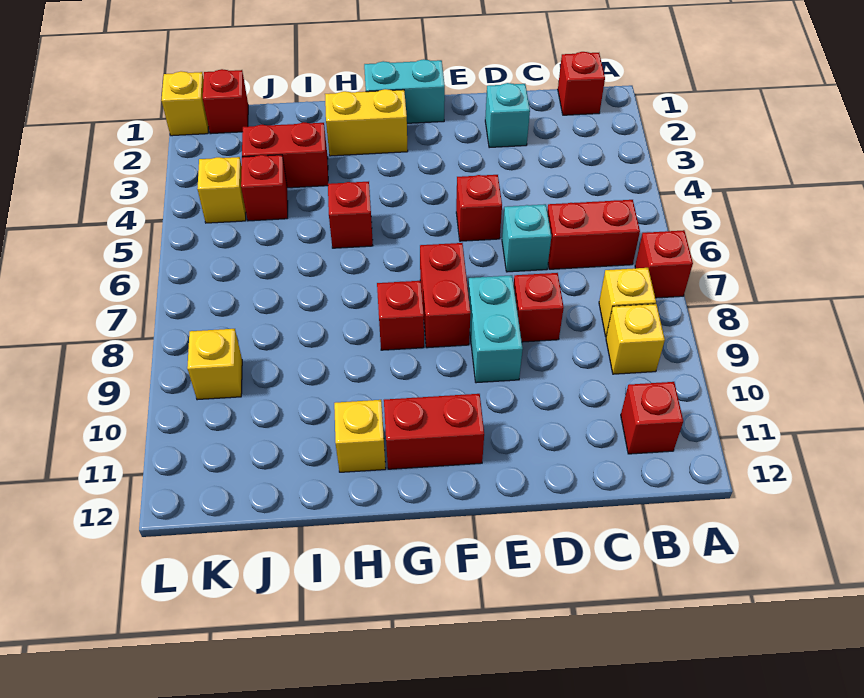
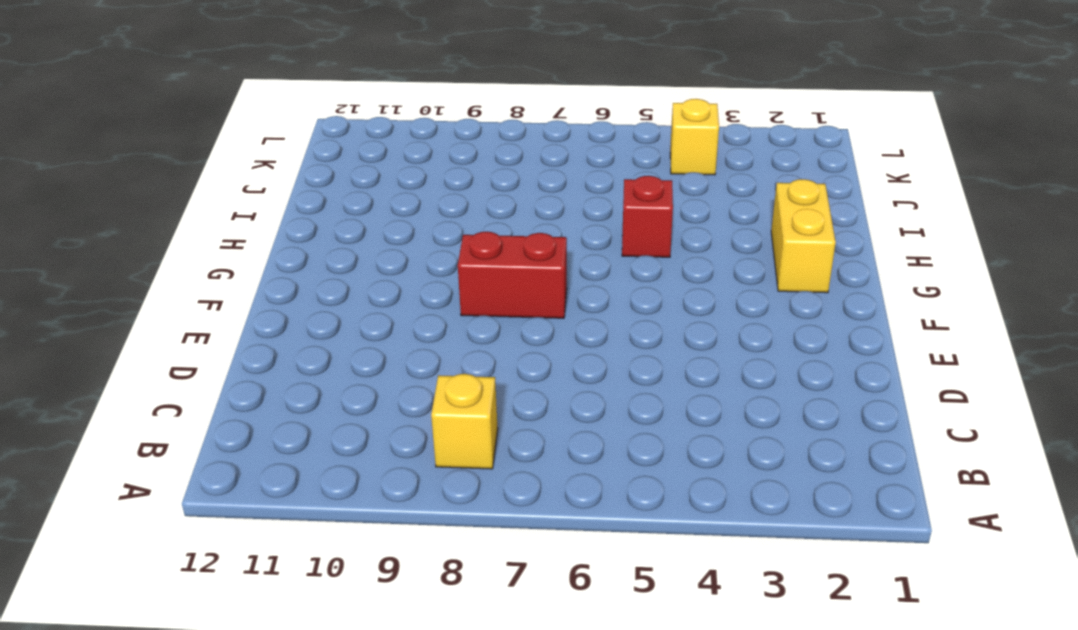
none -> red brick A7 level 1
none -> red brick B1 level 1
none -> red brick B6:C6 level 1

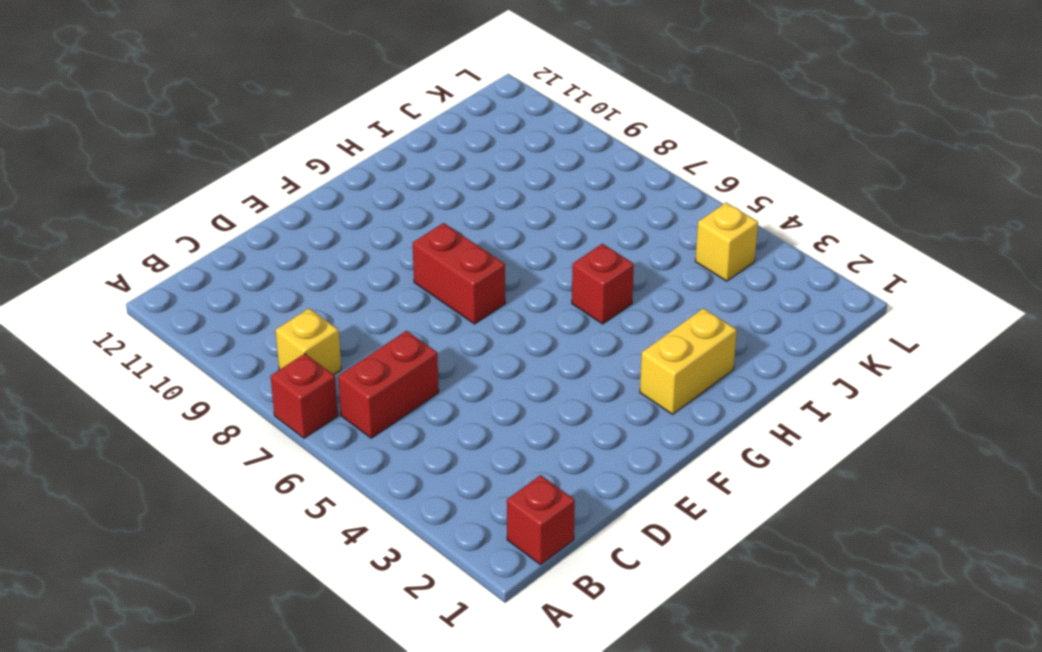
none -> yellow brick B9 level 1
none -> red brick B11 level 1
none -> cyan brick D2 level 1

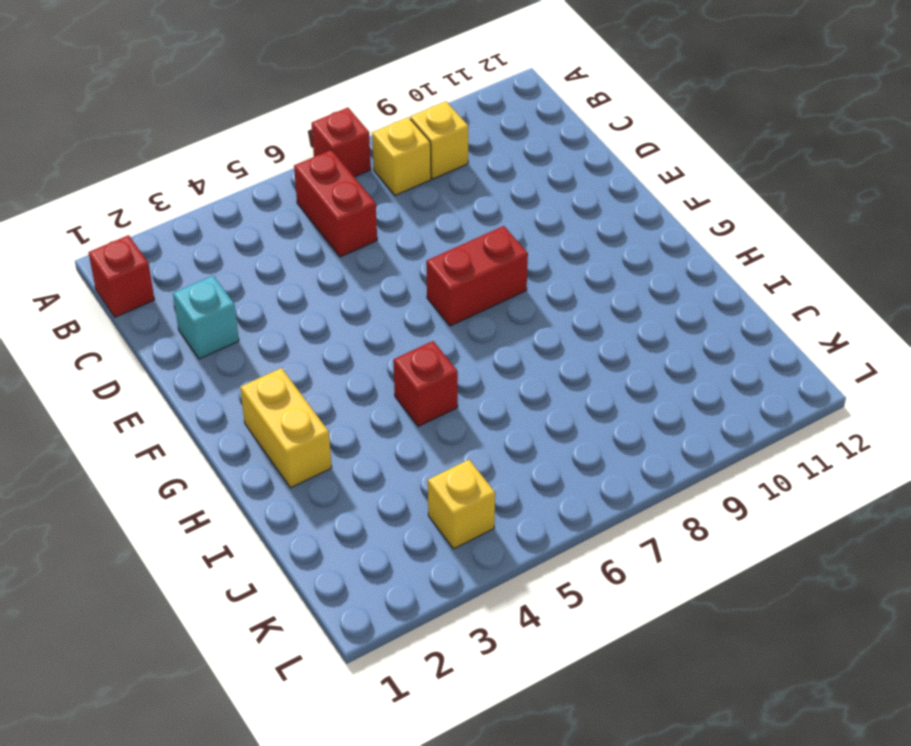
none -> red brick B11 level 1
none -> cyan brick D6 level 1
none -> red brick D8 level 1

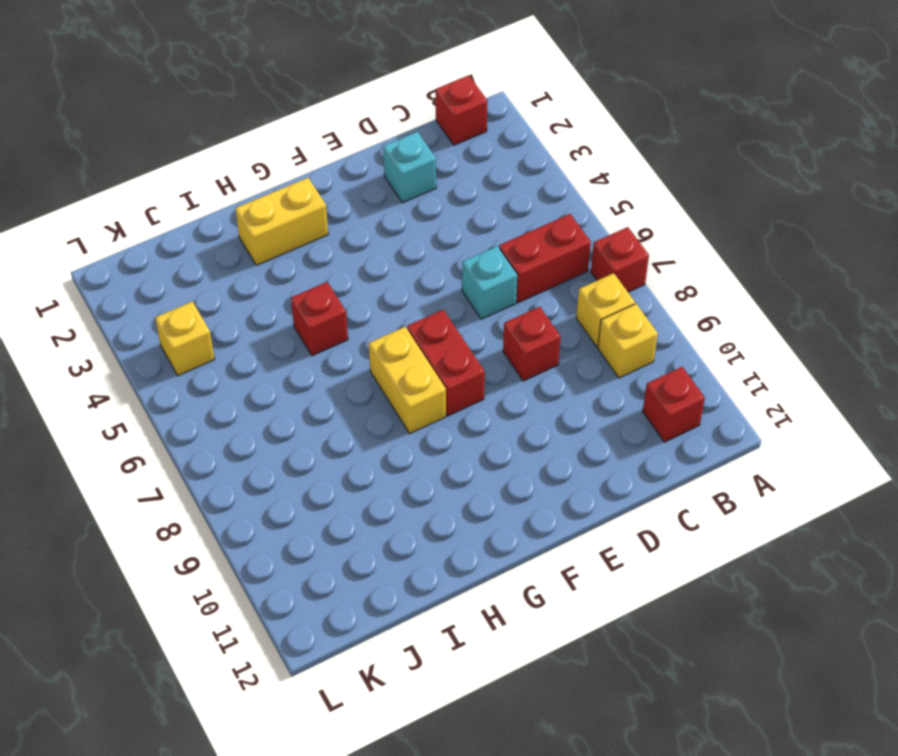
yellow brick G7:G8 level 1 -> red brick G8 level 1
none -> red brick E5 level 1
none -> cyan brick E8:E9 level 1
none -> cyan brick F1:G1 level 1

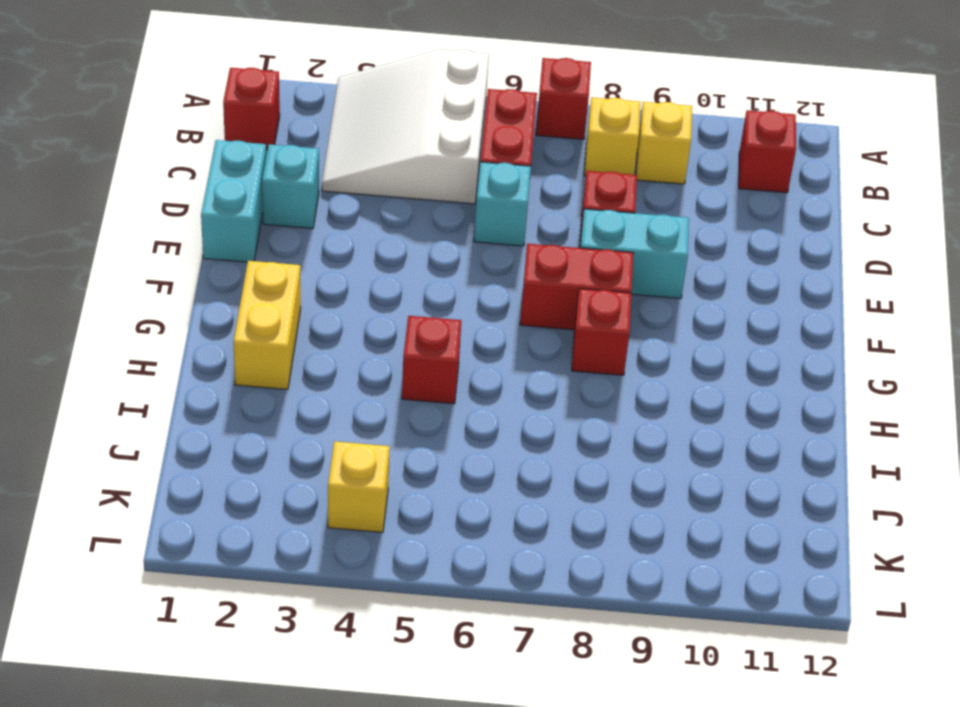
white slope A3:C5 level 1 top 5 -> none
cyan brick D1:E1 level 1 -> cyan brick F1:G1 level 1
none -> red brick E5 level 1
none -> red brick F11:G11 level 1
none -> yellow brick H11 level 1

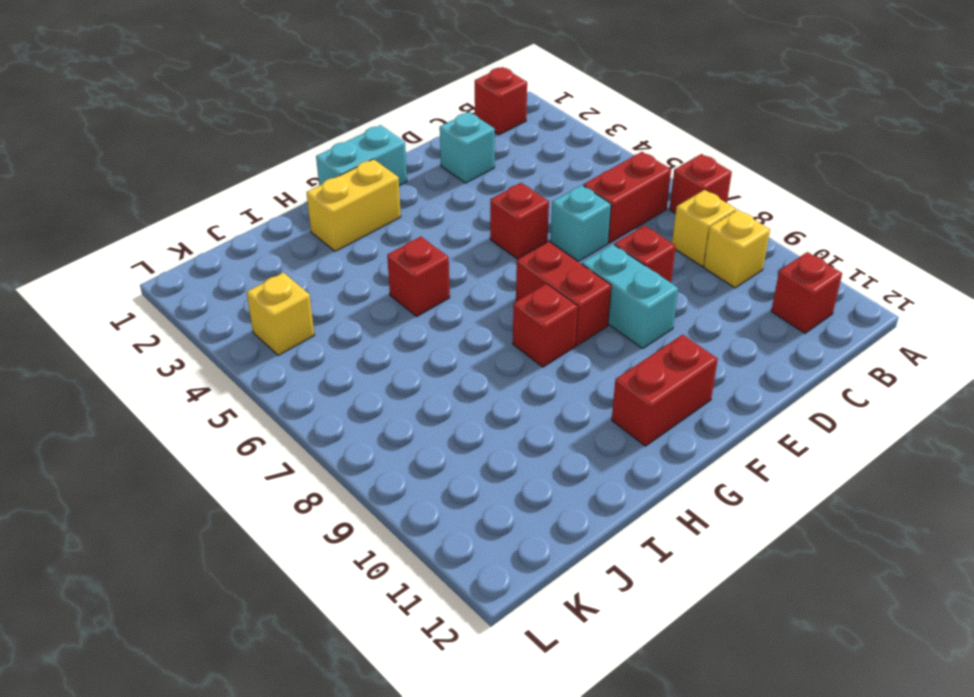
none -> yellow brick H11 level 1
none -> red brick I3:J3 level 1
none -> red brick J4 level 1

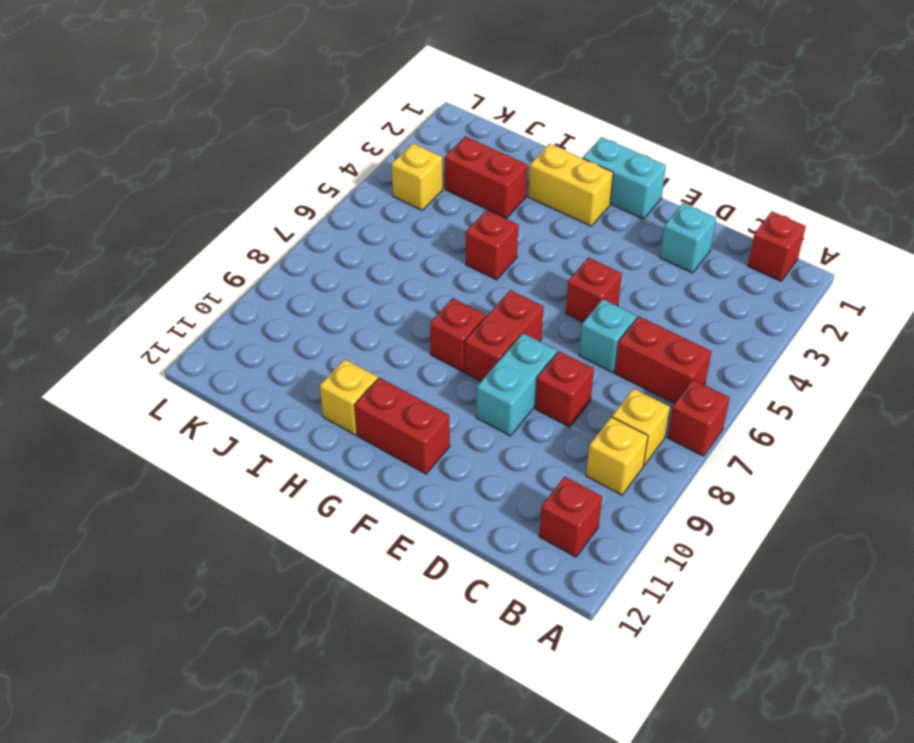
none -> red brick J4 level 1
none -> red brick K1 level 1
none -> yellow brick K9 level 1

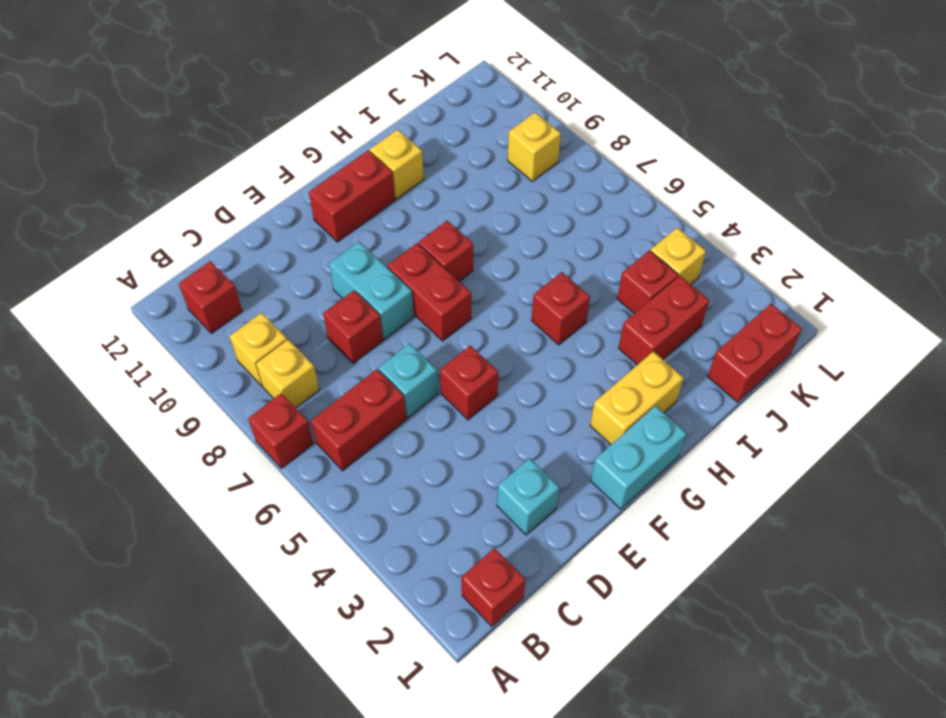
red brick J1:K1 level 1 -> red brick K1 level 1
none -> yellow brick L1 level 1

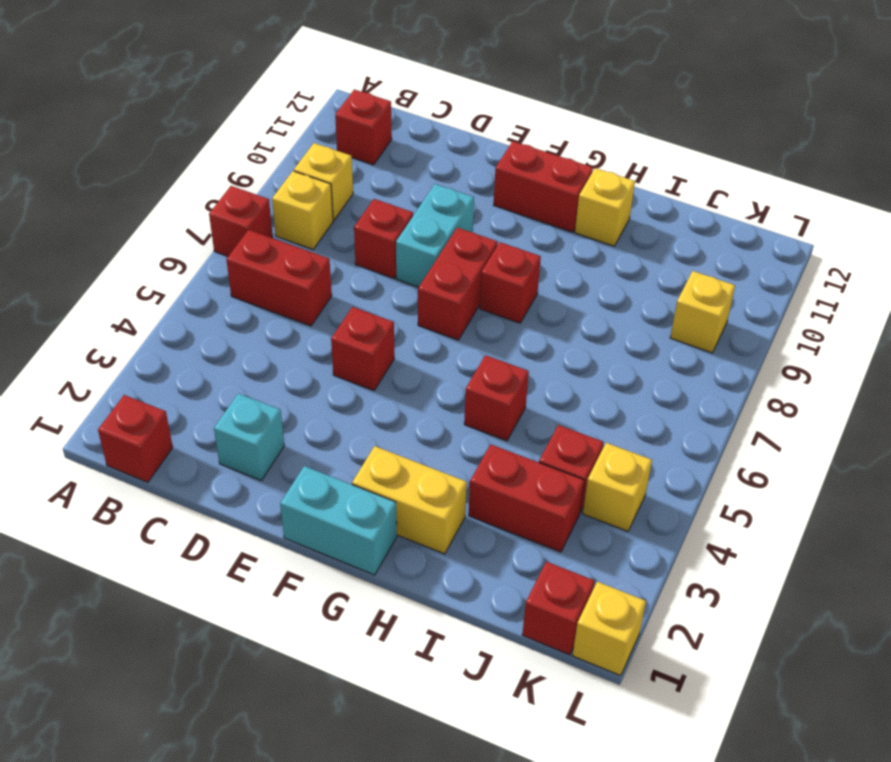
none -> cyan brick D6 level 1

